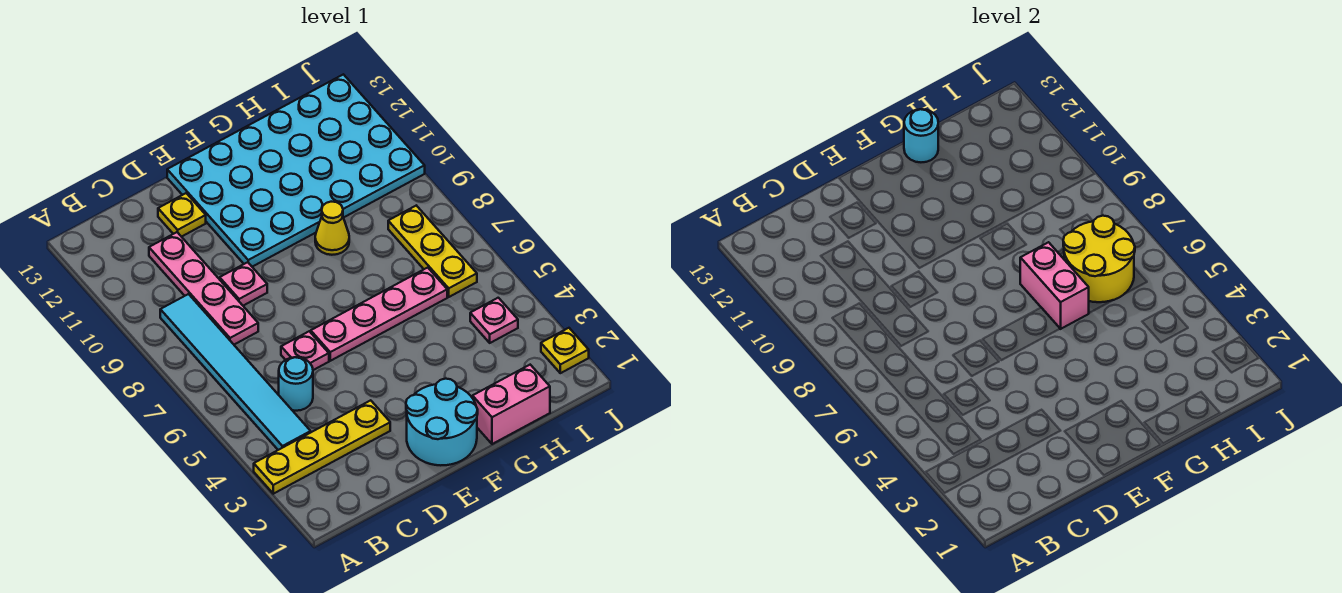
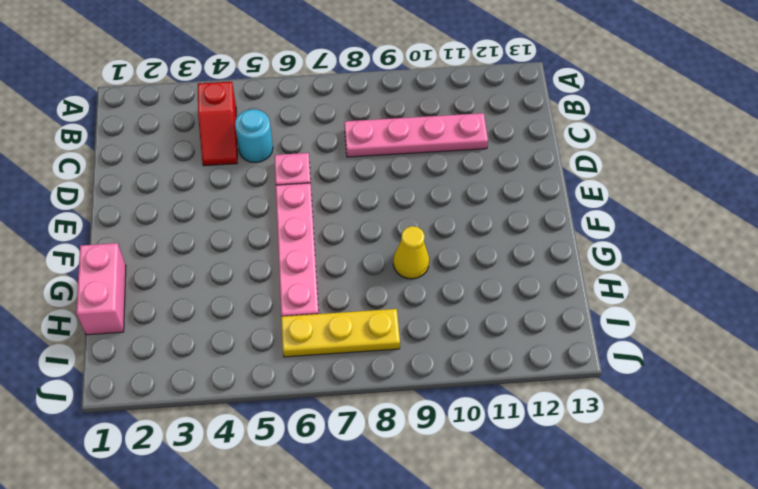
red slope B4:C4 level 1 top B -> cyan tile B4:B9 level 1
none -> yellow plate A3:D3 level 1
none -> pink plate D9 level 1
none -> yellow plate D12 level 1

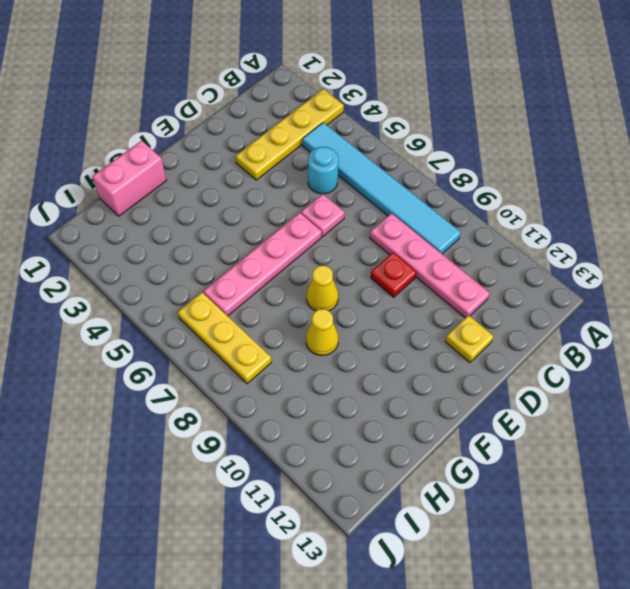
red plate D9 level 1 -> pink plate D9 level 1
yellow cone F8 level 1 -> none
none -> cyan round brick E1:F2 level 1
none -> cyan plate E10:J13 level 1
none -> pink plate I4 level 1

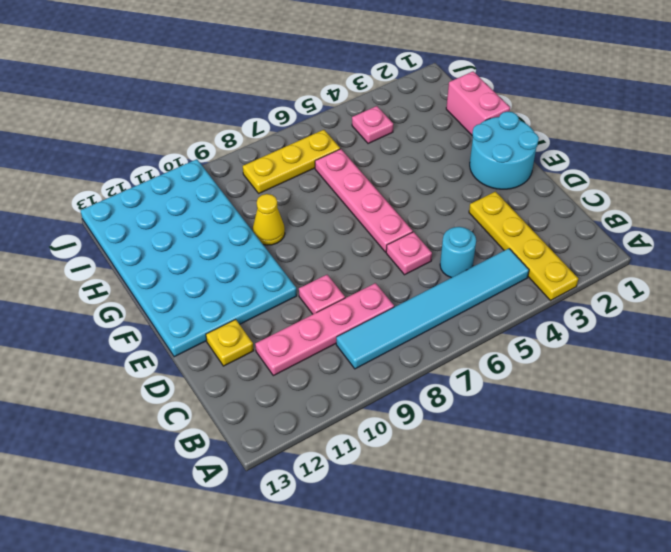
none -> yellow plate J2 level 1
none -> pink brick G6:G7 level 2
none -> cyan round brick G13 level 2

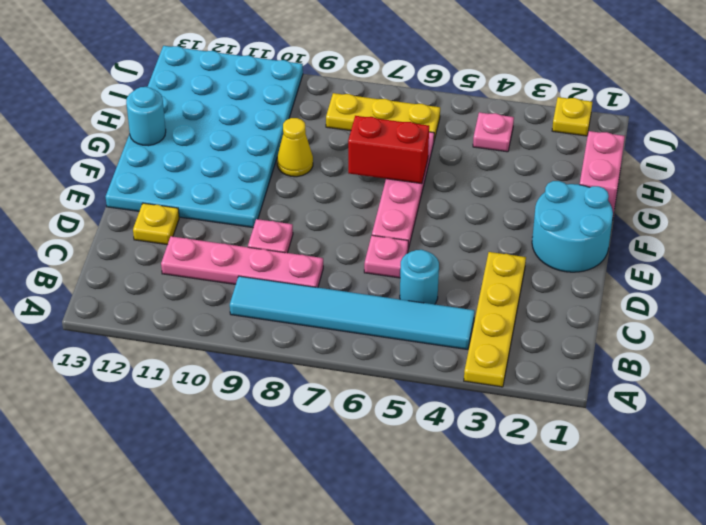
red brick G6:G7 level 2 -> pink brick G6:G7 level 2
none -> yellow round brick H6:I7 level 2

